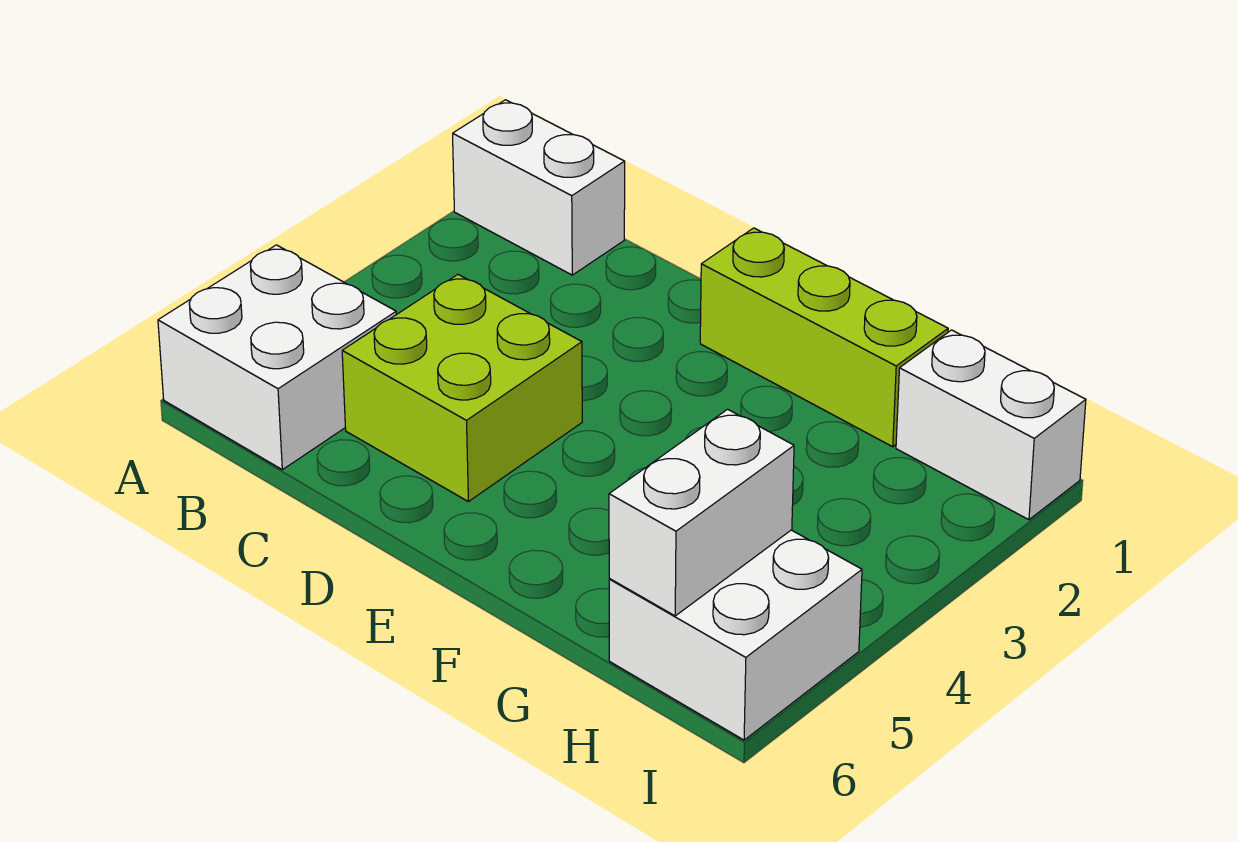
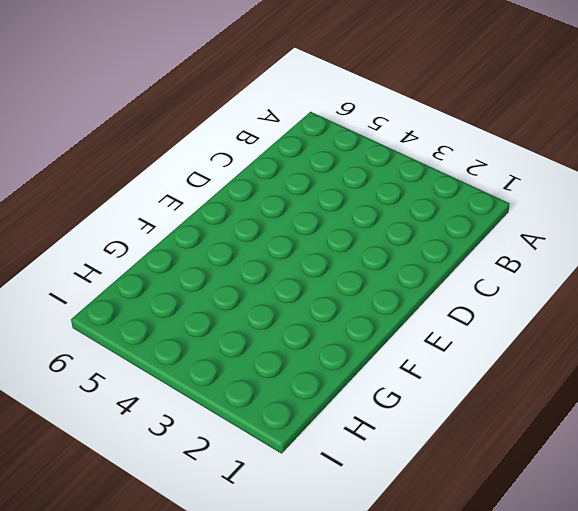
none -> white brick A1:B1 level 1
none -> white brick A5:B6 level 1

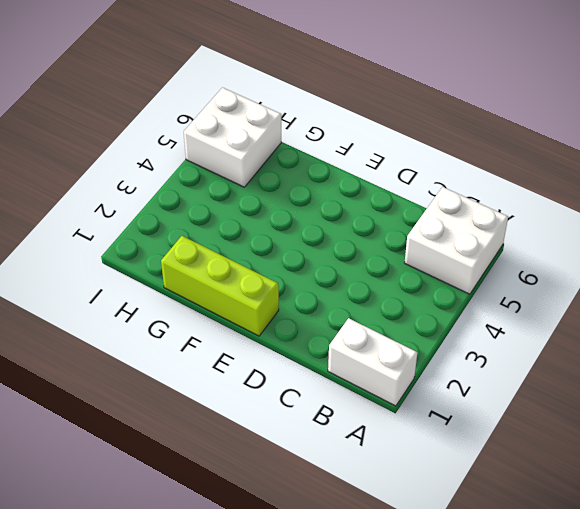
none -> lime brick C4:D5 level 1
none -> white brick H1:I1 level 1

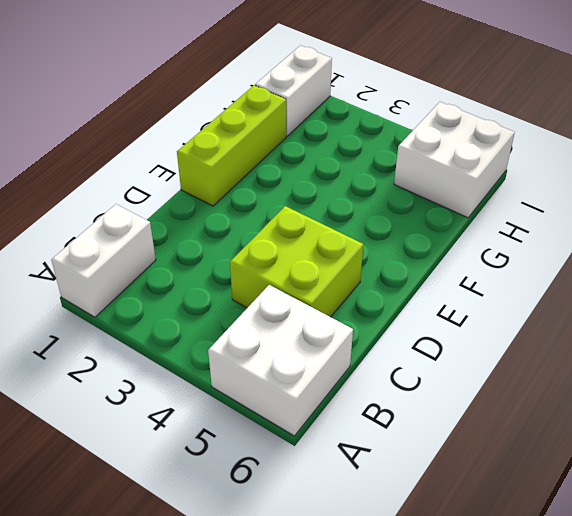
none -> white brick H5:H6 level 2

